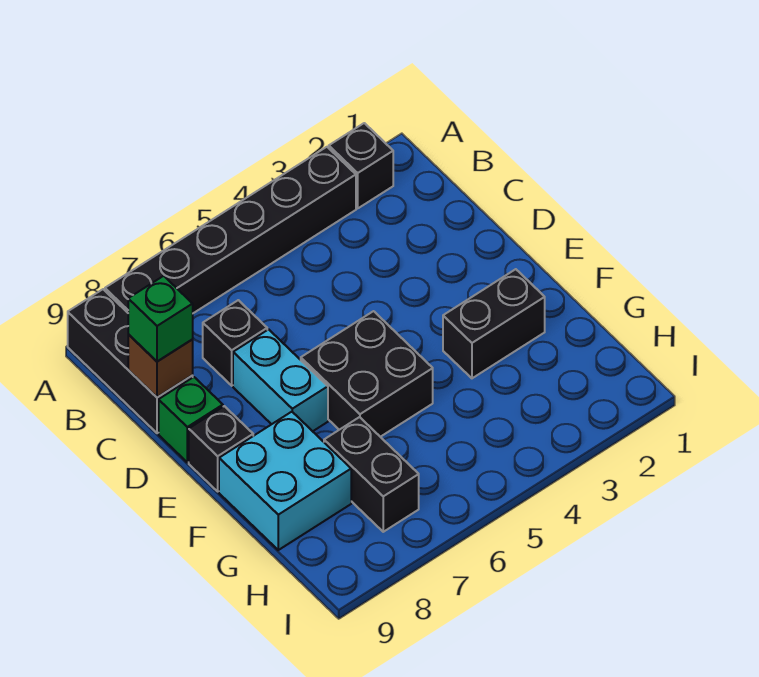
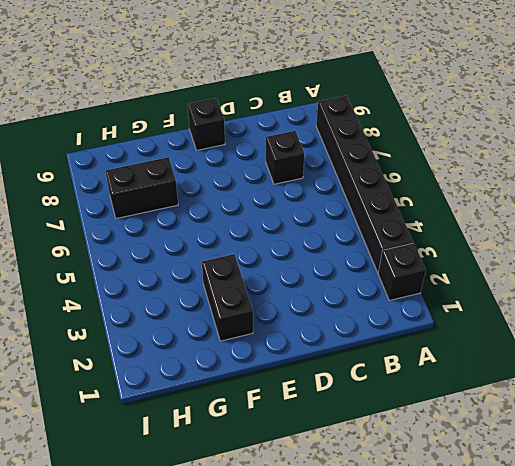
none -> black brick A9:C9 level 1
none -> cyan brick D7:E7 level 1
none -> green brick D9 level 1

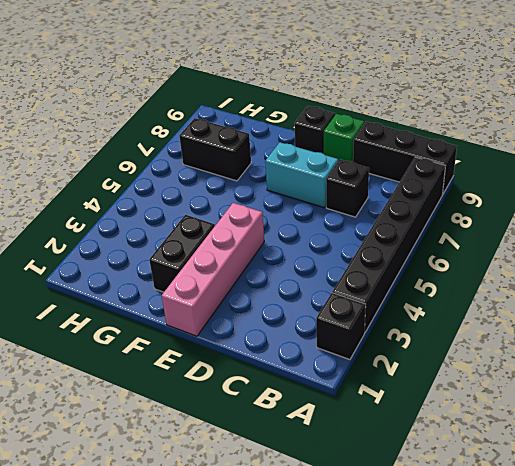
pink brick E1:E4 level 1 -> none
none -> black brick E5:F6 level 1
none -> cyan brick F8:G9 level 1
none -> brown brick C9 level 2

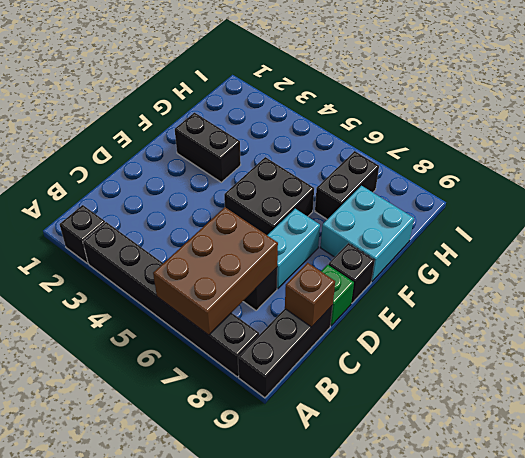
brown brick A6:C7 level 2 -> none
none -> green brick C9 level 3

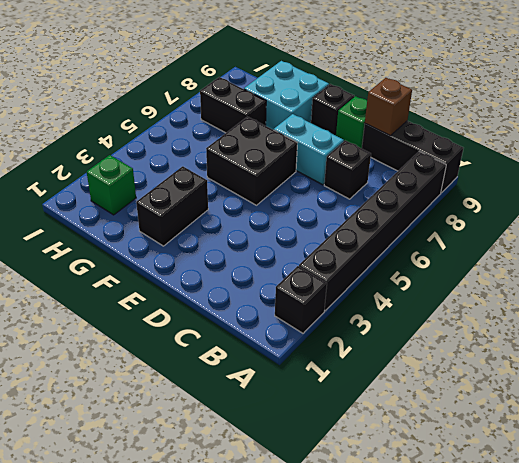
green brick H2 level 1 -> green brick C9 level 3

